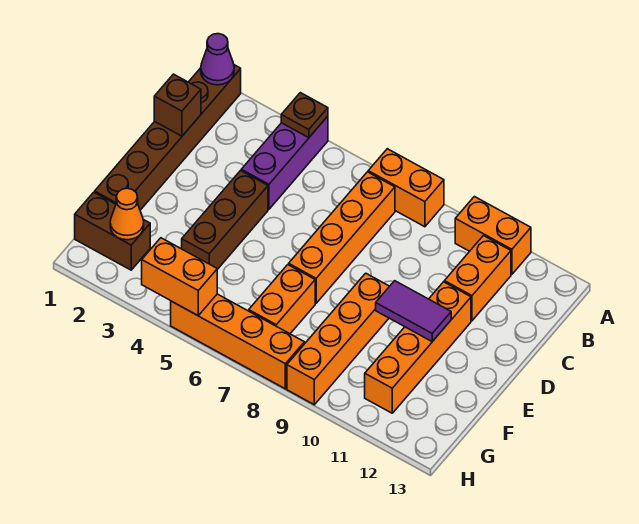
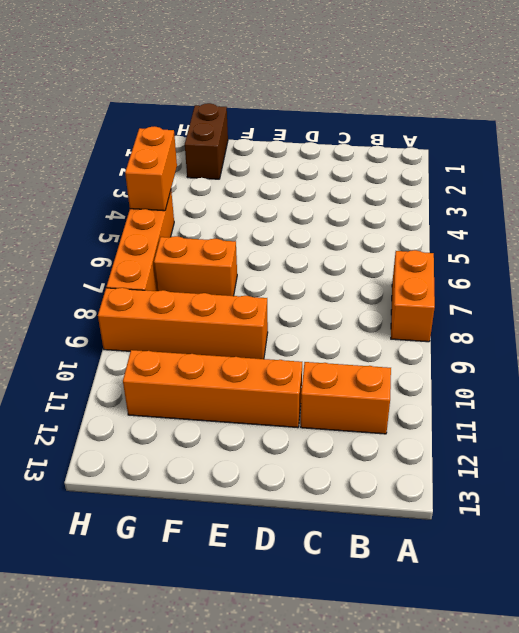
none -> brown brick A1:F1 level 1
none -> purple brick A4:C4 level 1
none -> orange brick A10:A11 level 1

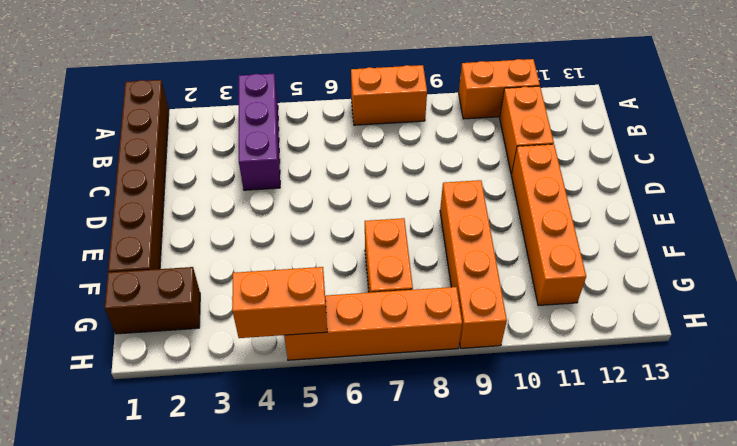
none -> orange brick B7:E7 level 1
none -> brown brick D4:F4 level 1
none -> purple cone A1 level 2

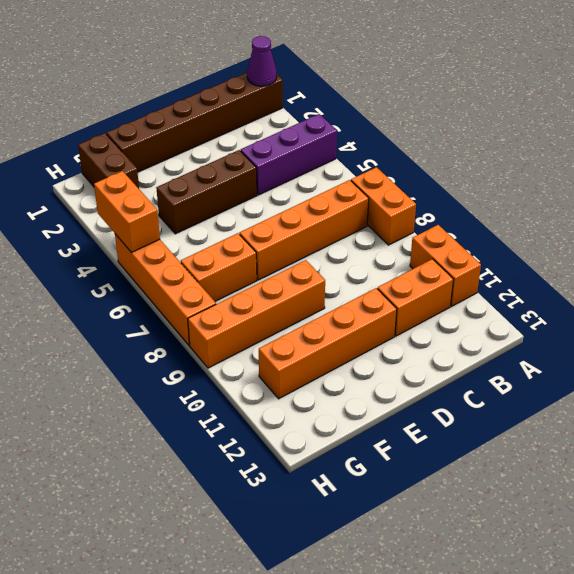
none -> brown plate A4 level 2
none -> brown brick C1 level 2
none -> purple tile E10:E11 level 2

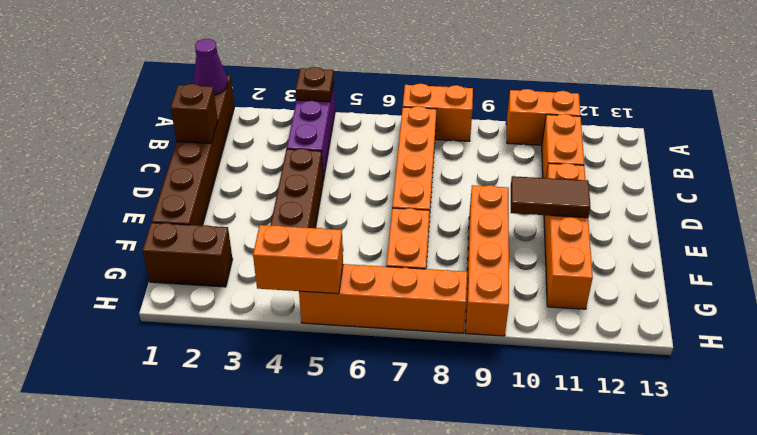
brown tile E10:E11 level 2 -> purple tile E10:E11 level 2
none -> orange cone G2 level 2

